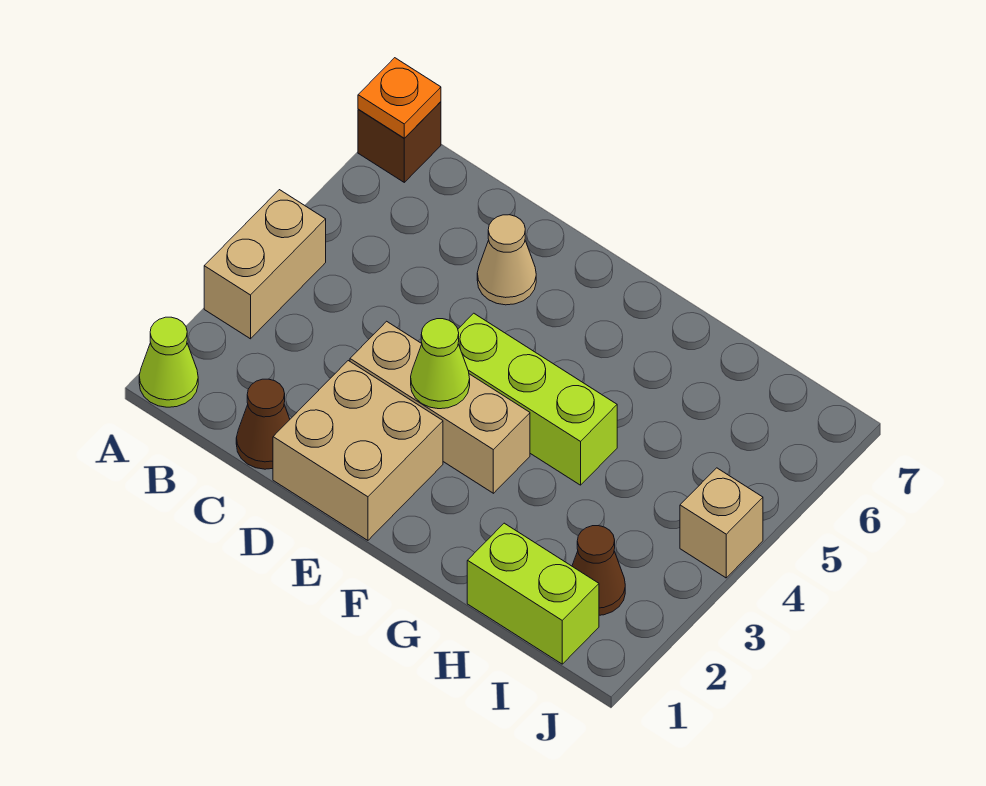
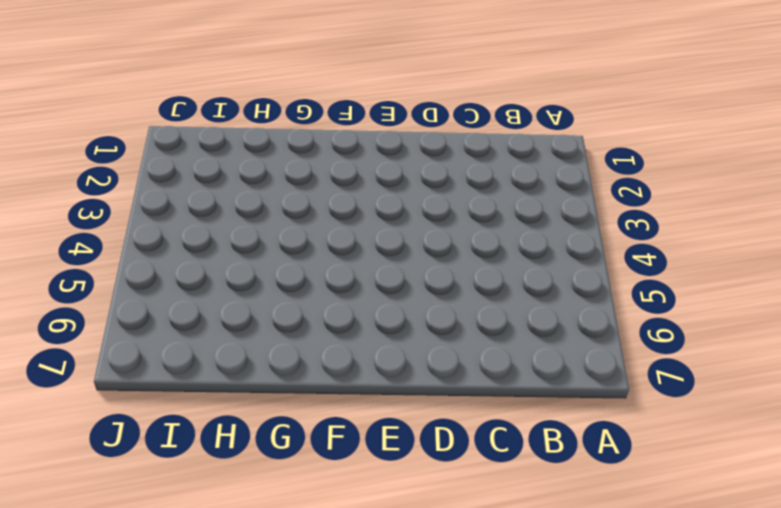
none -> lime cone A1 level 1
none -> tan brick A3:A4 level 1
none -> brown brick A7 level 1

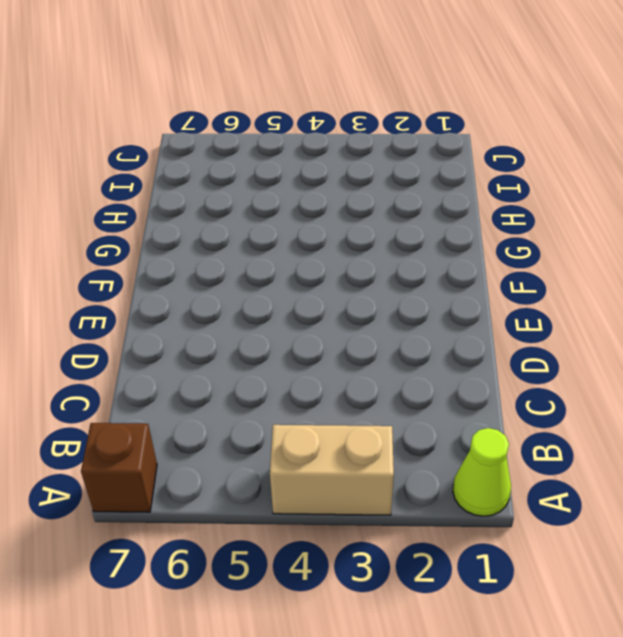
none -> brown cone C1 level 1
none -> tan brick D1:E2 level 1
none -> tan brick D3:F3 level 1

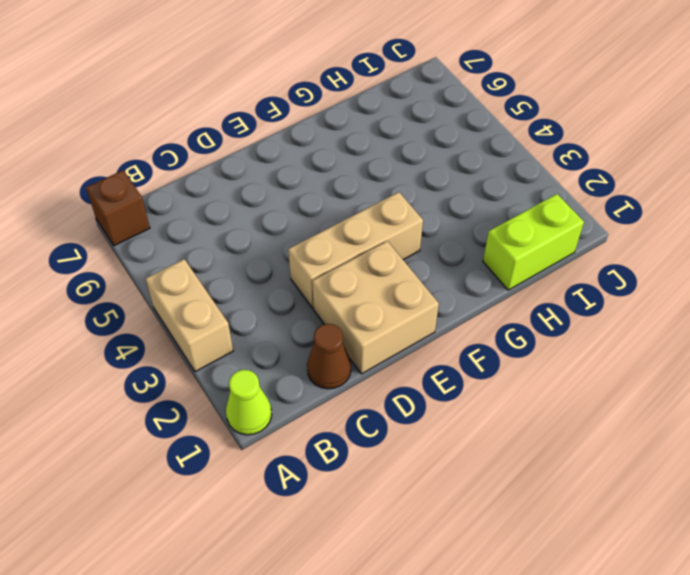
none -> tan cone D6 level 1
none -> lime brick E4:G4 level 1
none -> brown cone I2 level 1

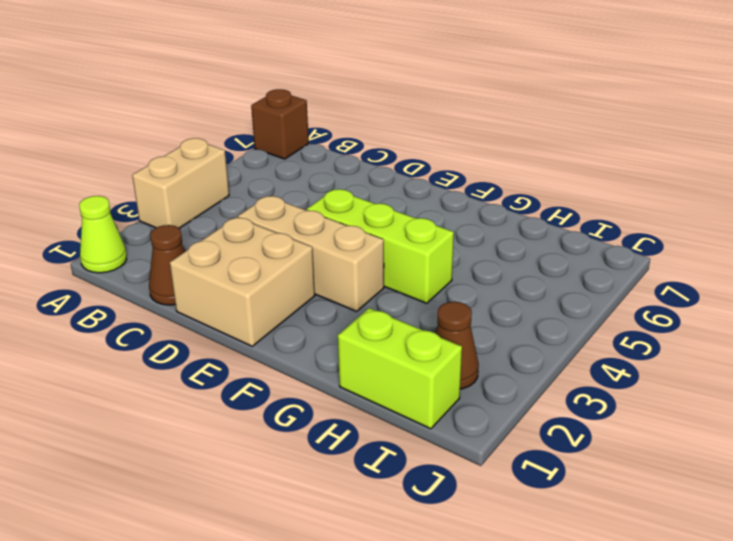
none -> tan cone D6 level 1
none -> tan brick J4 level 1
none -> orange plate A7 level 2

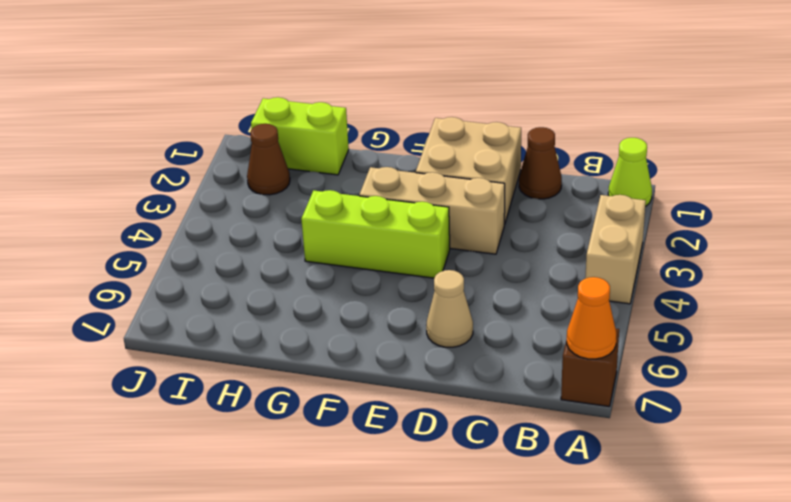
orange cone A7 level 2 -> orange plate A7 level 2
none -> tan brick J4 level 1
none -> lime cone E3 level 2

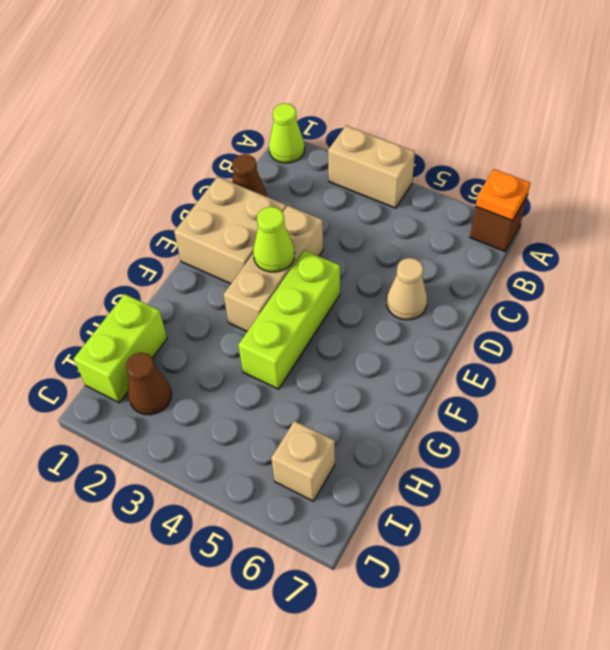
tan brick I6 level 1 -> tan brick J4 level 1

